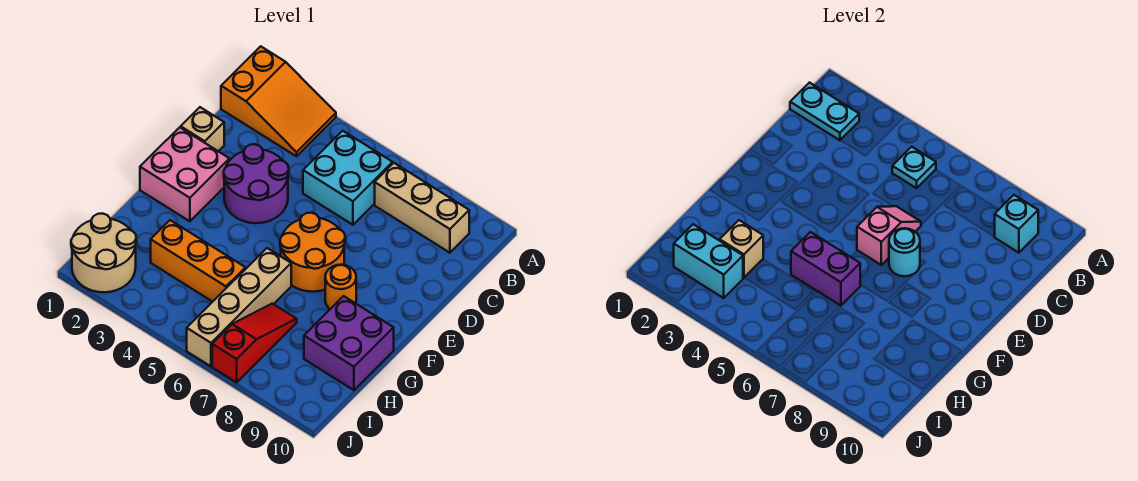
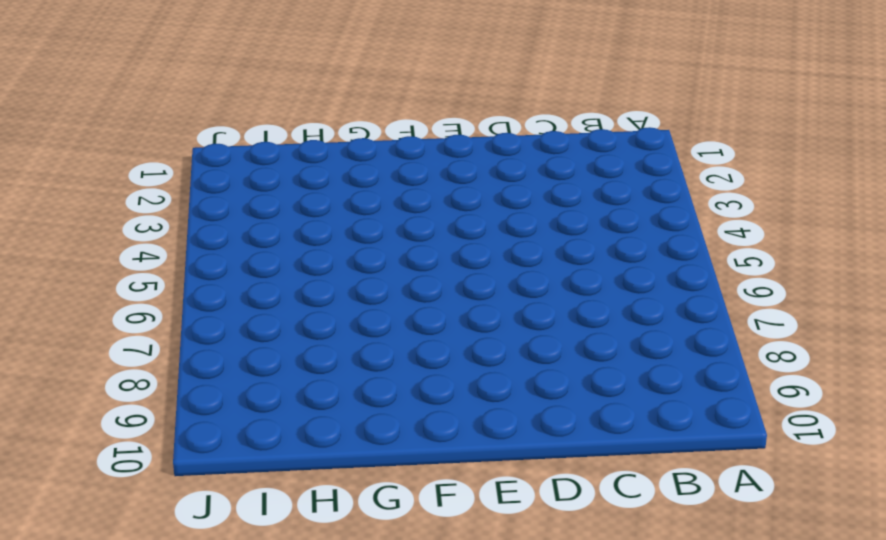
none -> orange slope A1:B3 level 1 top 1
none -> cyan brick B5:C6 level 1
none -> tan brick B7:B9 level 1

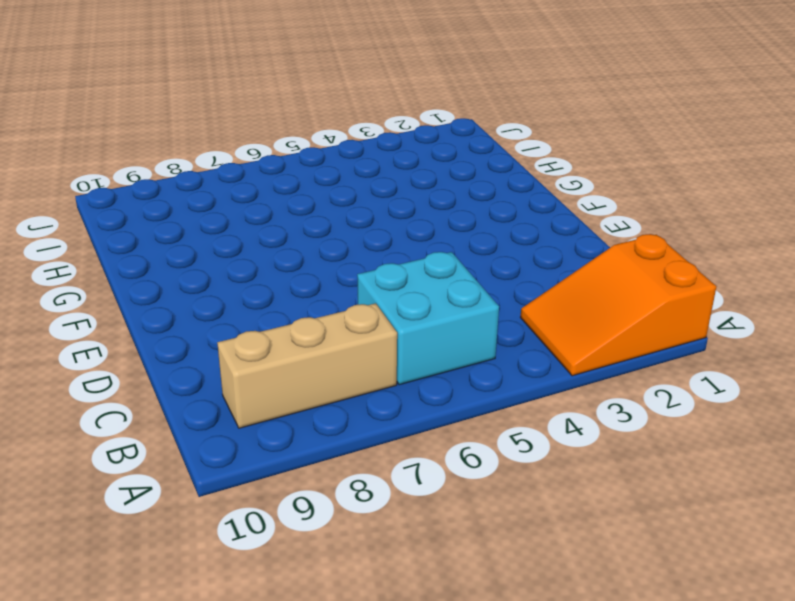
none -> tan brick D1 level 1
none -> purple round brick D3:E4 level 1
none -> pink brick E1:F2 level 1

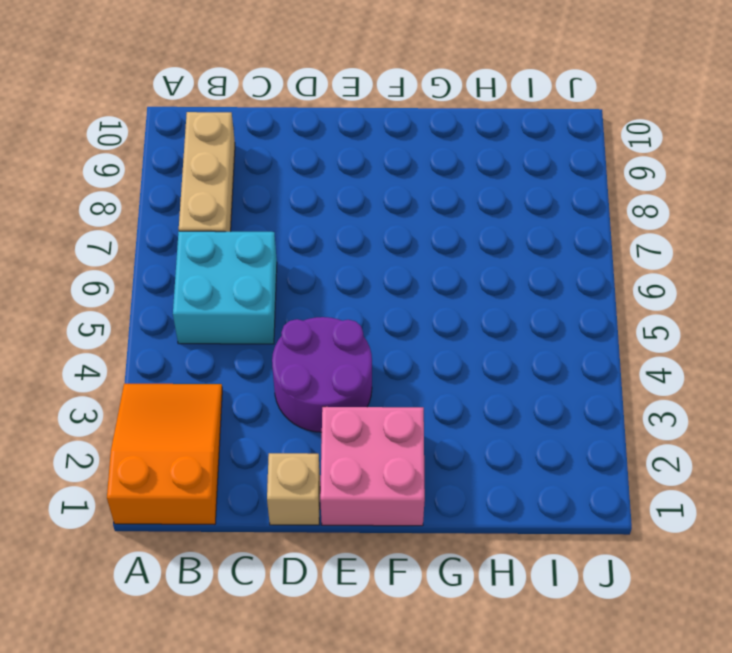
none -> orange round brick E6:F7 level 1
none -> orange round brick F8 level 1
none -> tan brick G6:J6 level 1

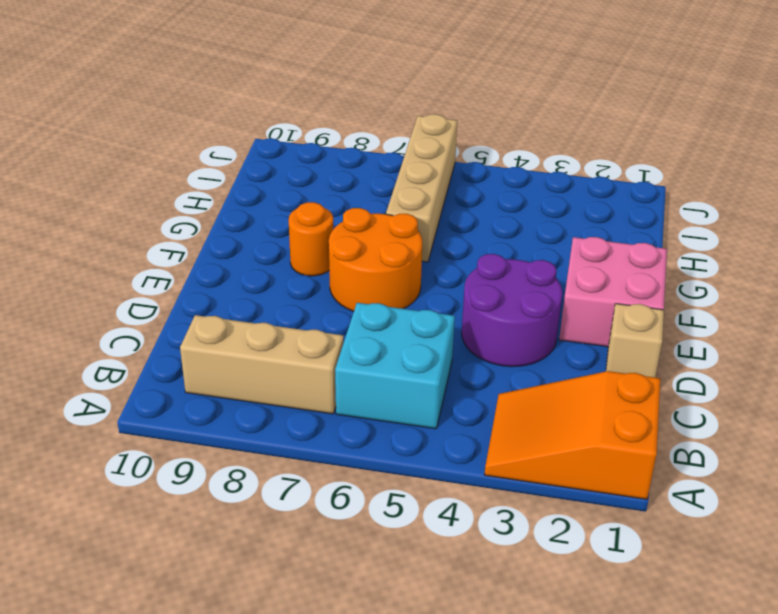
none -> purple brick G9:H10 level 1
none -> orange brick H3:H5 level 1
none -> red slope H7:J7 level 1 top J

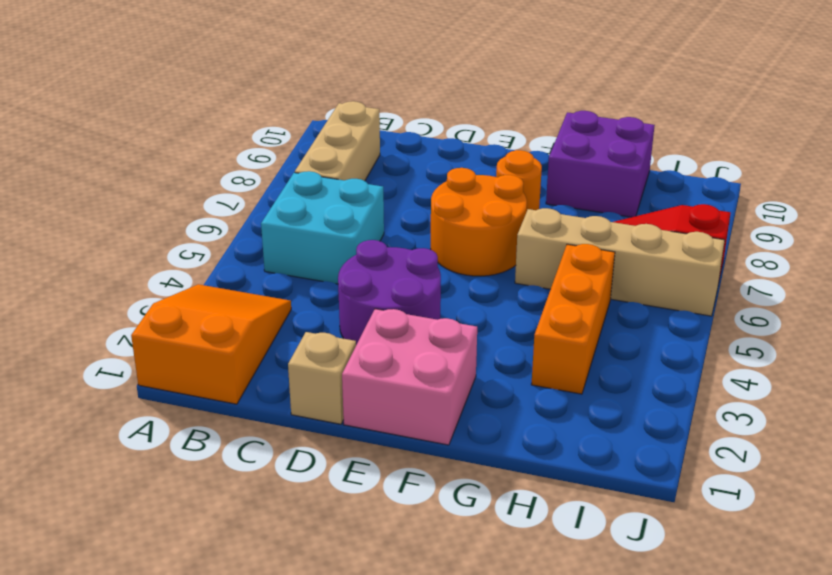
none -> tan round brick I1:J2 level 1
none -> cyan plate B1:B2 level 2
none -> cyan plate B5 level 2

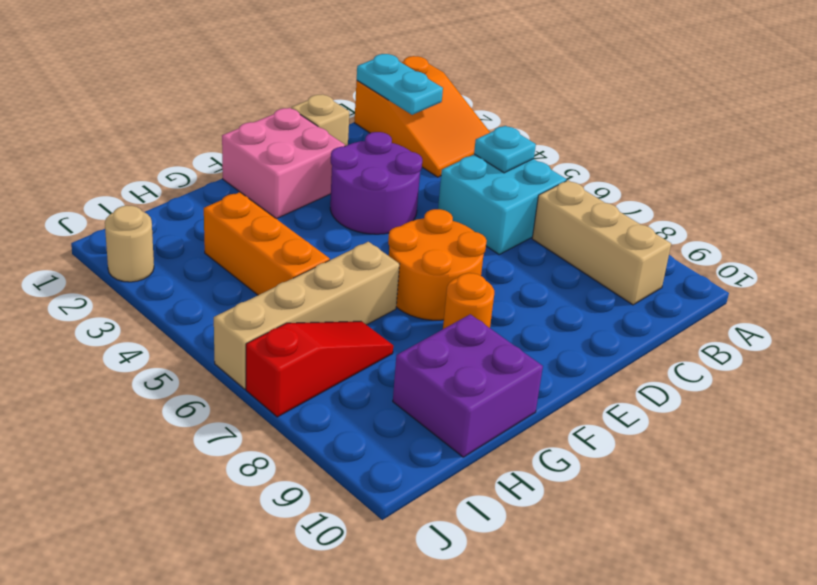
tan round brick J2 level 1 -> tan round brick I1:J2 level 1
none -> cyan brick B9 level 2
none -> pink slope D6:E6 level 2 top E
none -> cyan round brick E7 level 2

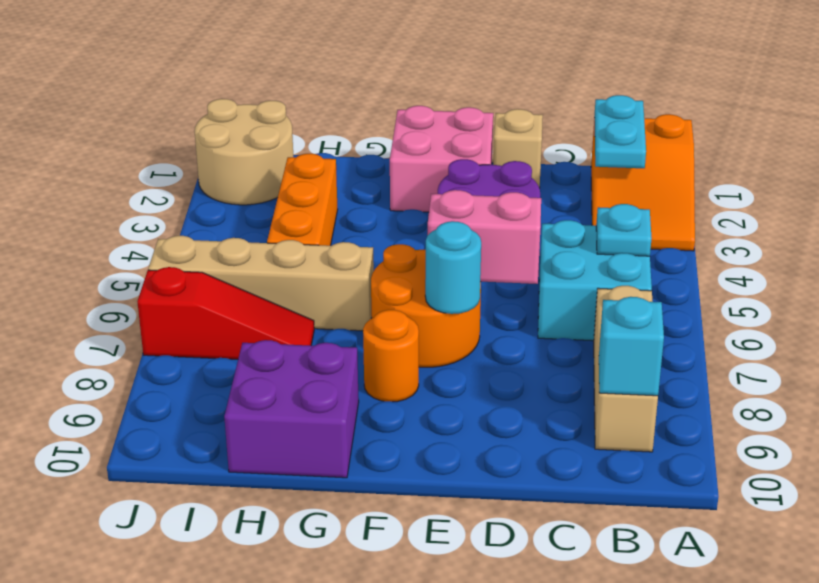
pink brick D6:E6 level 2 -> pink slope D6:E6 level 2 top E
none -> purple brick G5:G6 level 2
none -> tan brick H3 level 2
none -> cyan brick I2:I3 level 2

